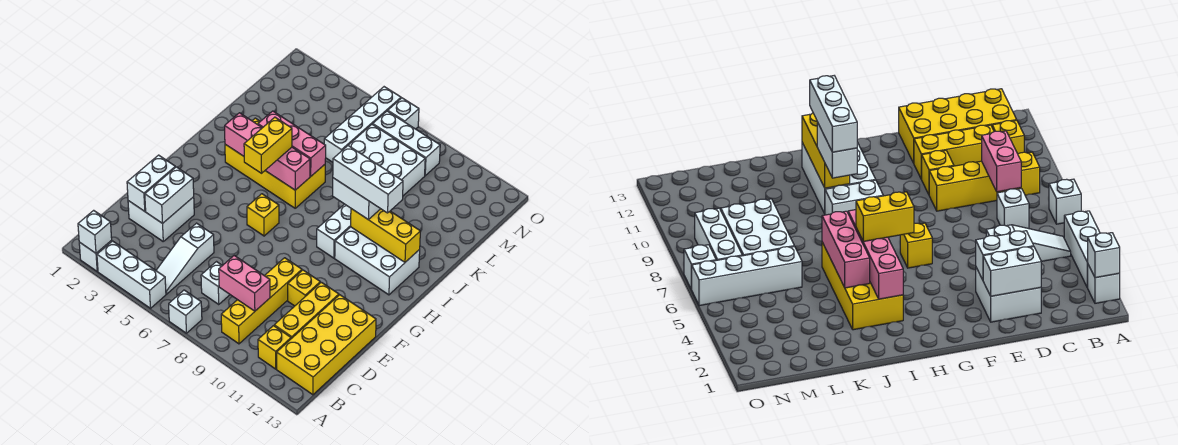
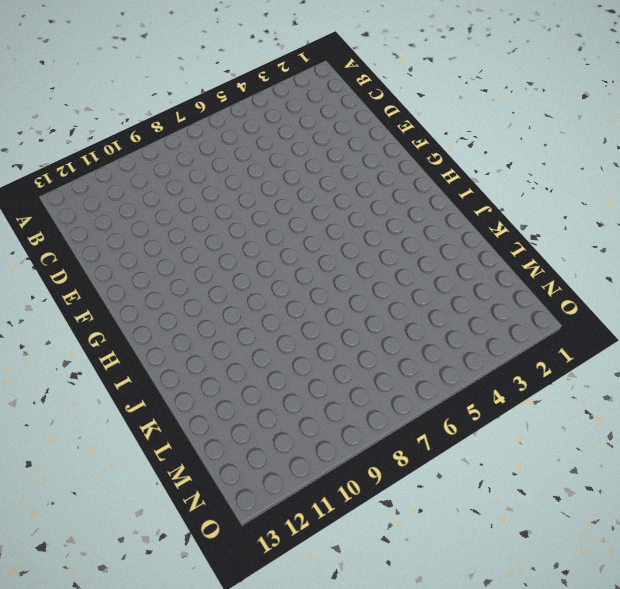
none -> white brick A2 level 1
none -> white brick A3:A5 level 1
none -> white brick A7 level 1

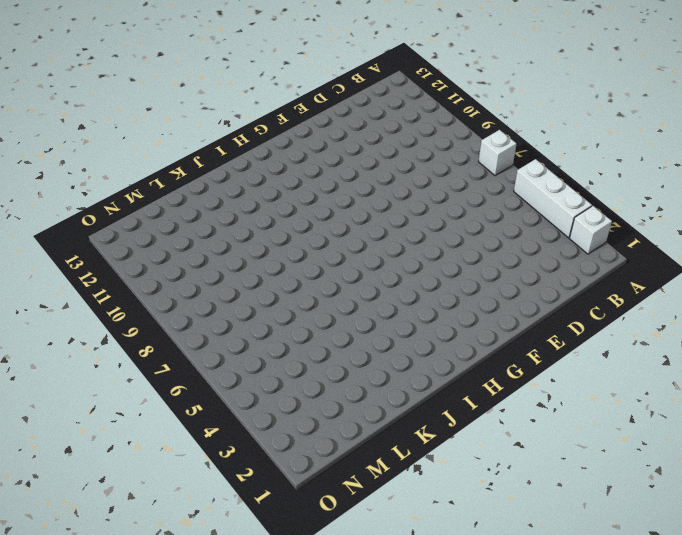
none -> white slope B5:D5 level 1 top D
none -> yellow brick B9:E9 level 1
none -> yellow brick B11 level 1

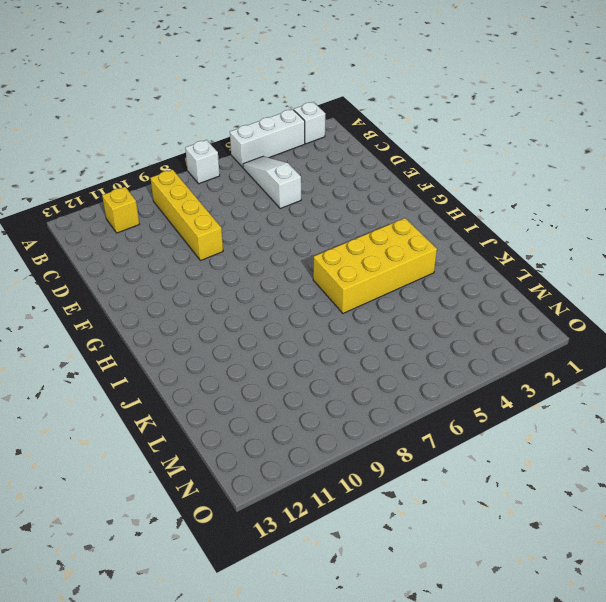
none -> yellow brick B12:E13 level 1
none -> white brick C7 level 1
none -> yellow brick C11:E11 level 1

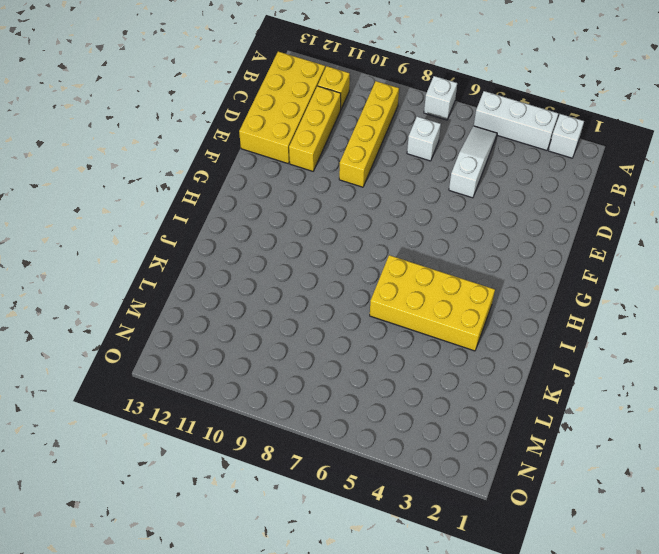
none -> white brick D2:E3 level 1
none -> yellow brick E10 level 1
none -> yellow brick G6 level 1

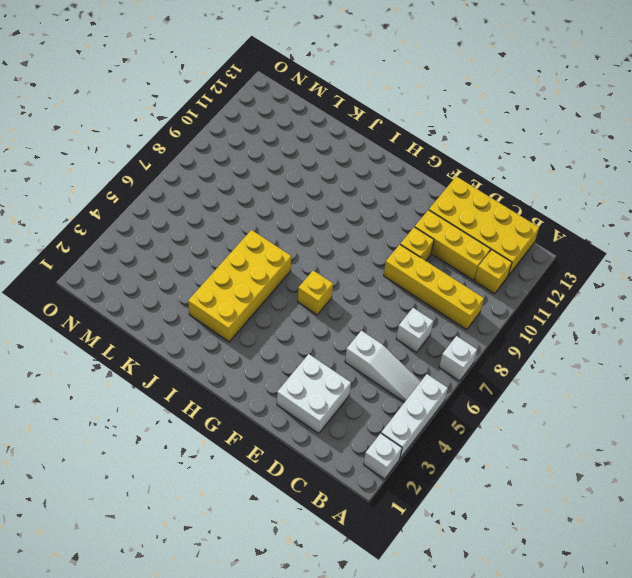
none -> white brick H9:I9 level 1
none -> white brick H10:I12 level 1
none -> white brick L6:O6 level 1

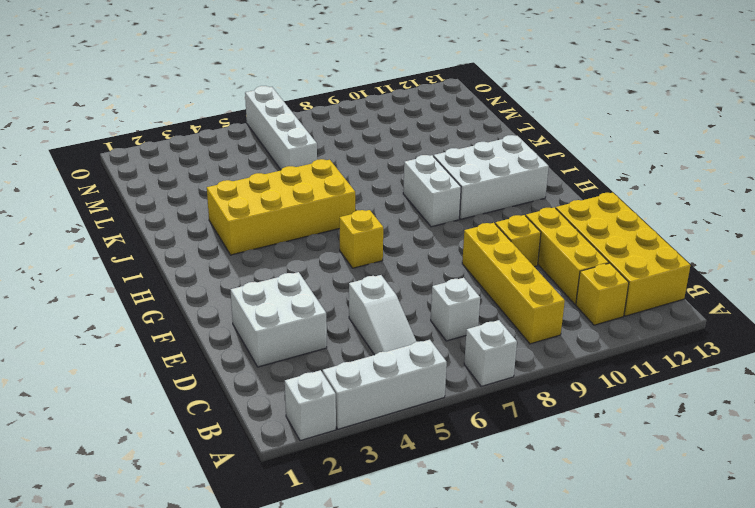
none -> white brick L7:M9 level 1
none -> white brick N7:N9 level 1
none -> white brick O7 level 1

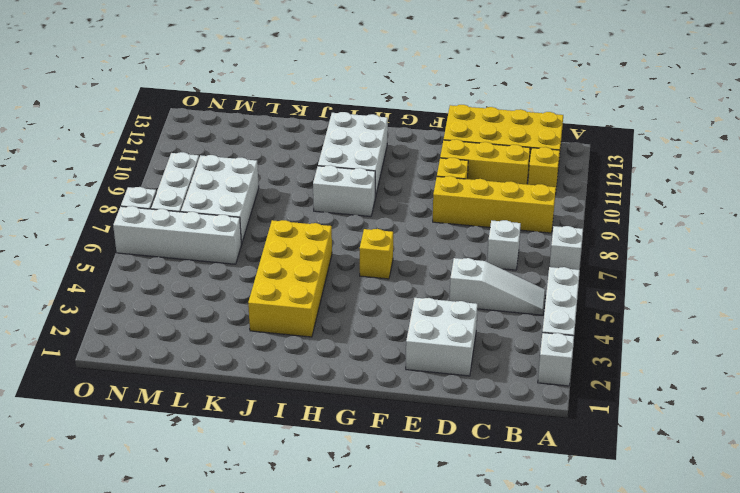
none -> white brick A2 level 2
none -> pink brick C8:C9 level 2
none -> white brick D2:E2 level 2

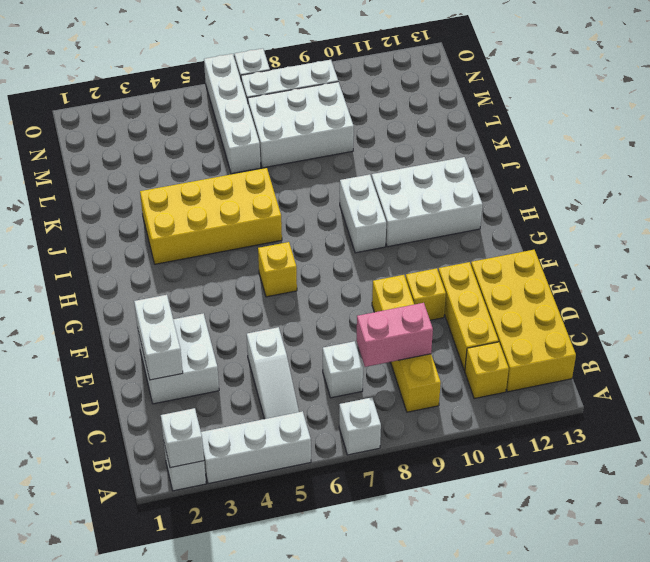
none -> white brick D3:E3 level 2
none -> pink brick I3:I6 level 2
none -> yellow brick I10:I12 level 2

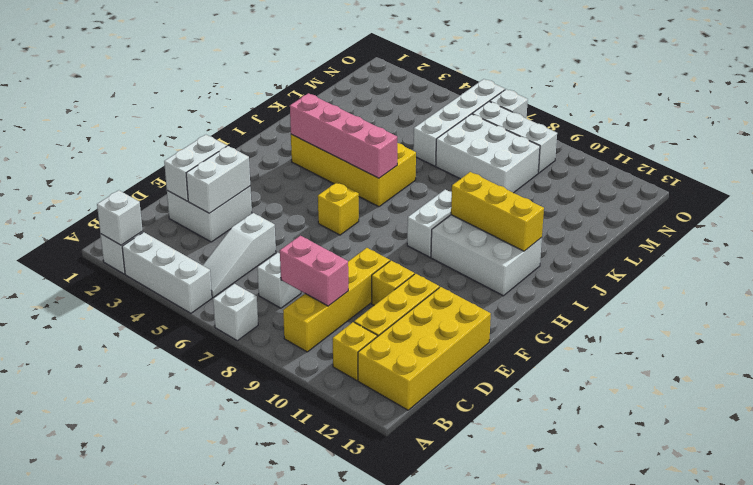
none -> pink brick J4:J6 level 2
none -> yellow brick H5:I5 level 3
none -> white brick I9:I10 level 3

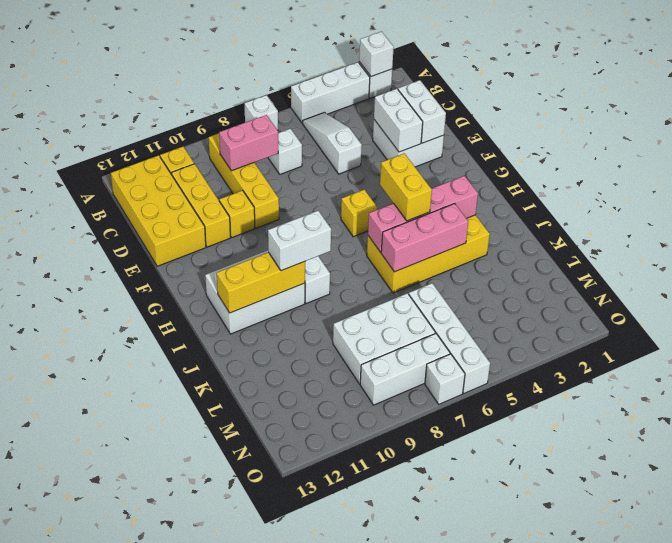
none -> white brick I9:I11 level 4

